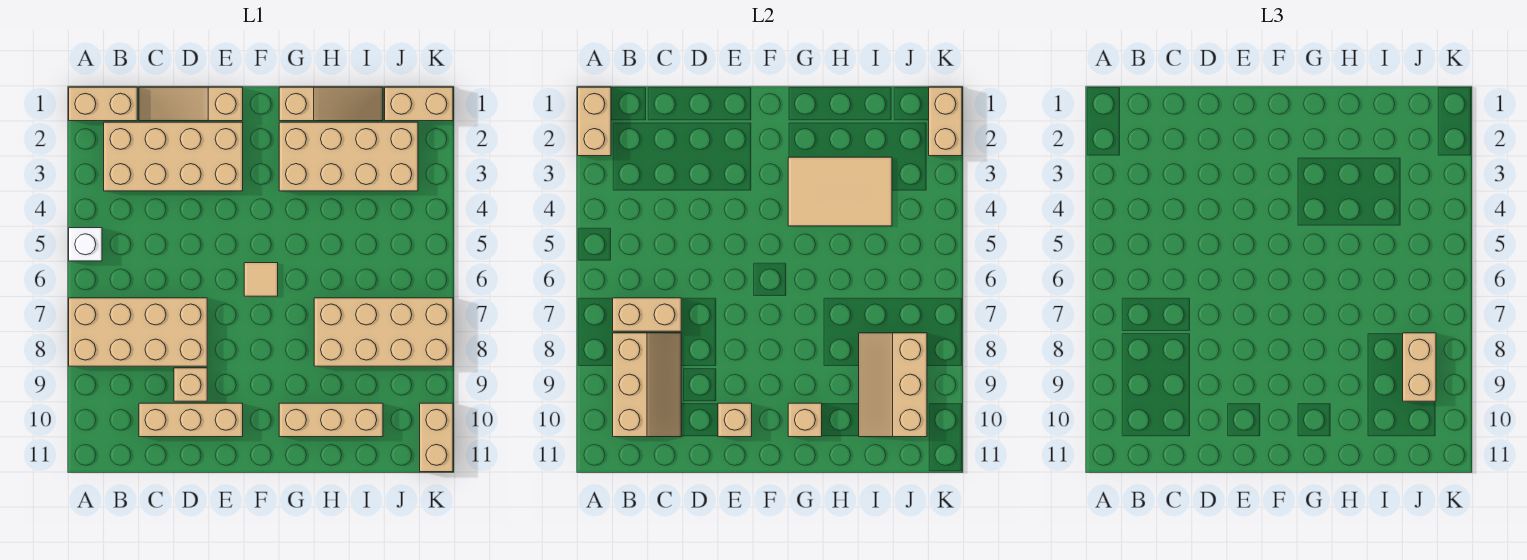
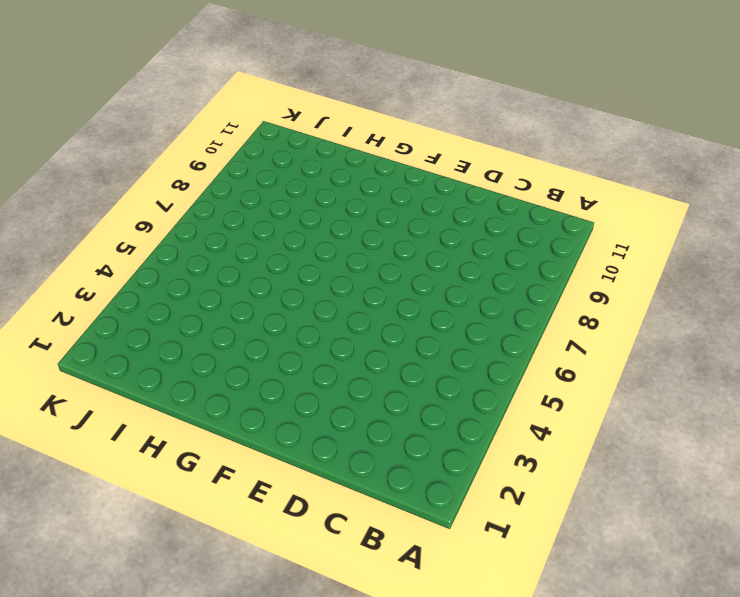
none -> tan brick A1:B1 level 1
none -> white brick A5 level 1
none -> tan brick A7:D8 level 1

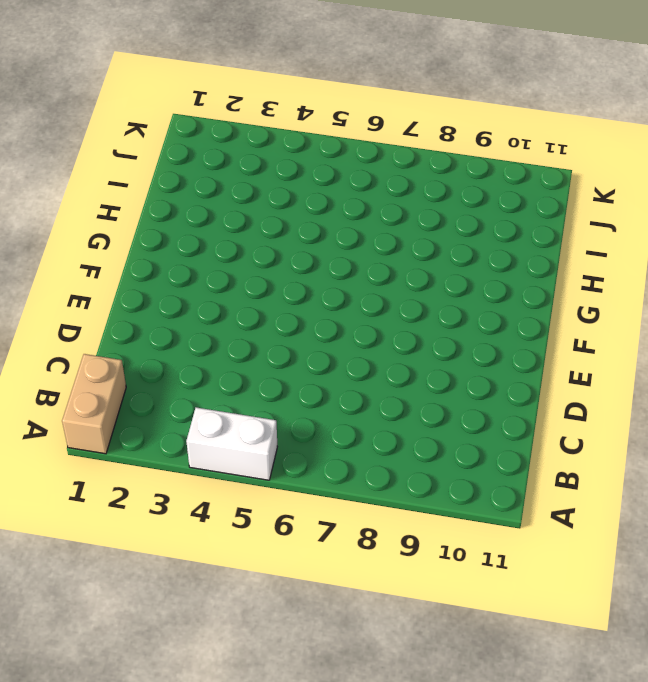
white brick A4:A5 level 1 -> white brick A5 level 1
none -> tan brick A7:D8 level 1
none -> tan brick B2:E3 level 1
none -> tan slope C1:E1 level 1 top E

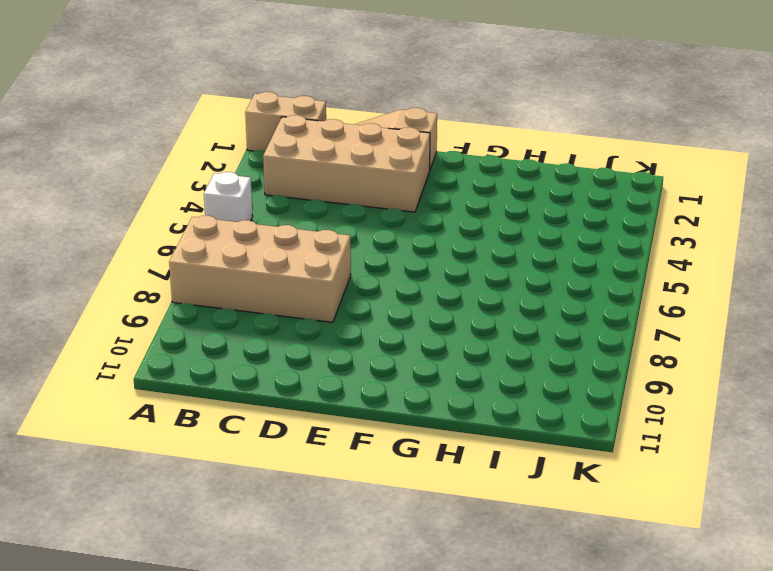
none -> tan brick C10:E10 level 1
none -> tan brick D9 level 1
none -> tan tile F6 level 1

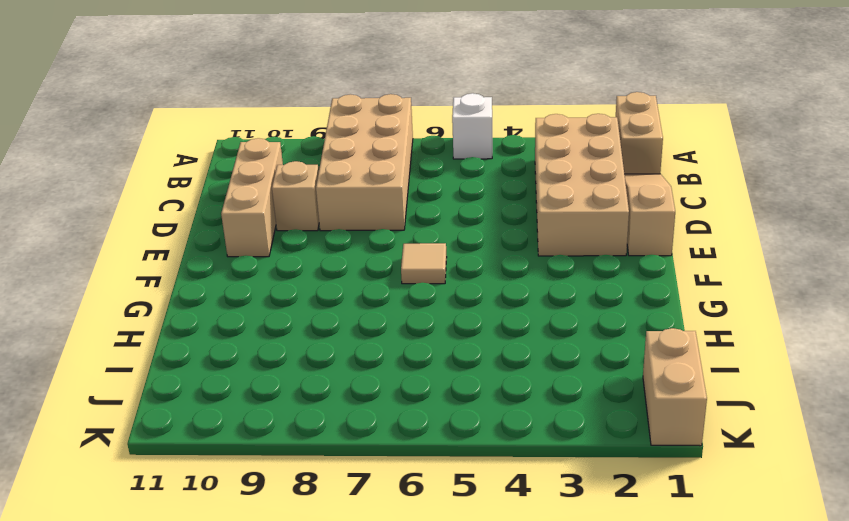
none -> tan slope G1:I1 level 1 top G
none -> tan brick G2:J3 level 1
none -> tan brick G10:I10 level 1

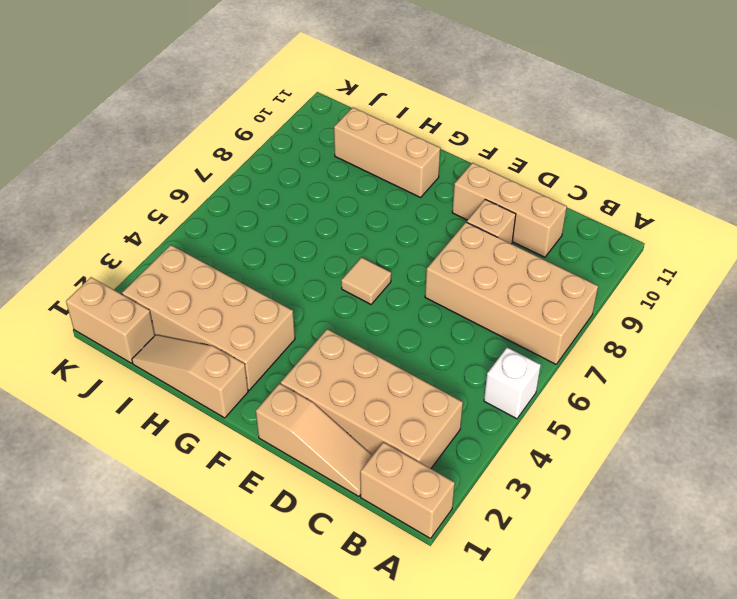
none -> tan brick H7:K8 level 1
none -> tan brick K10:K11 level 1
none -> tan brick A1:A2 level 2

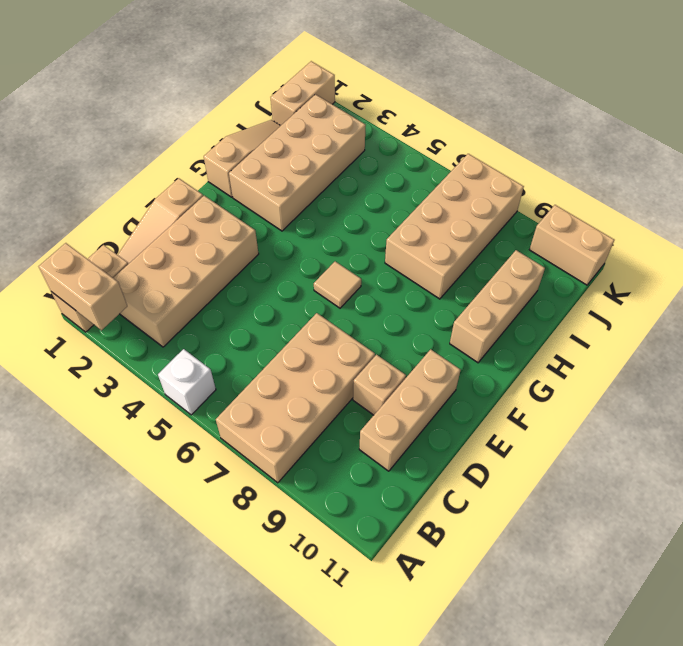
none -> tan brick B7:C7 level 2
none -> tan slope B8:C10 level 2 top B
none -> tan brick E10 level 2

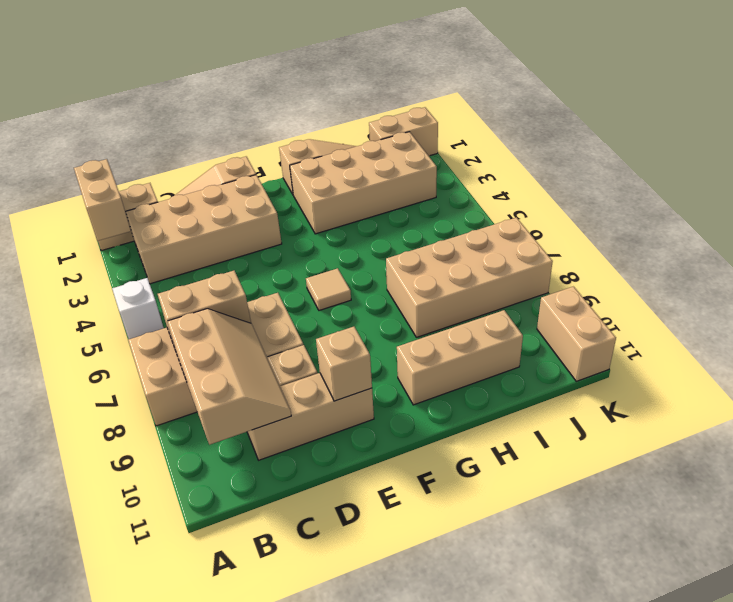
none -> tan tile G3:I4 level 2
none -> tan brick G10 level 2
none -> tan slope I8:J10 level 2 top J

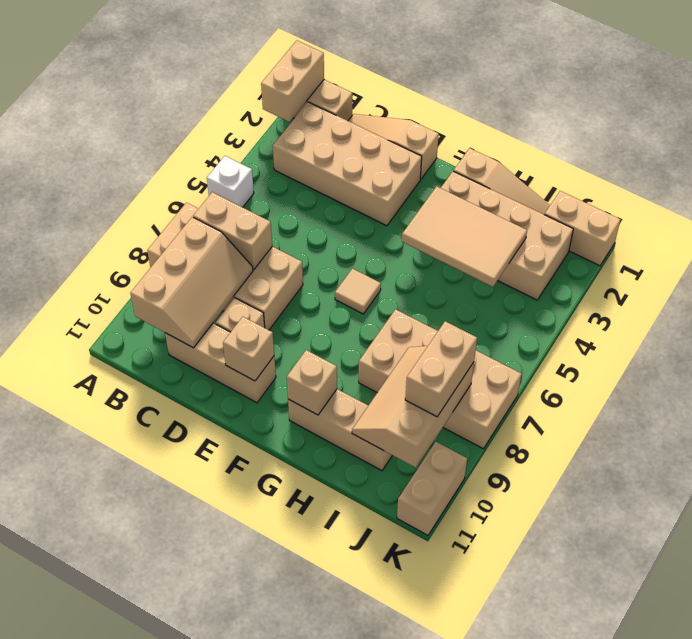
none -> tan brick K1:K2 level 2

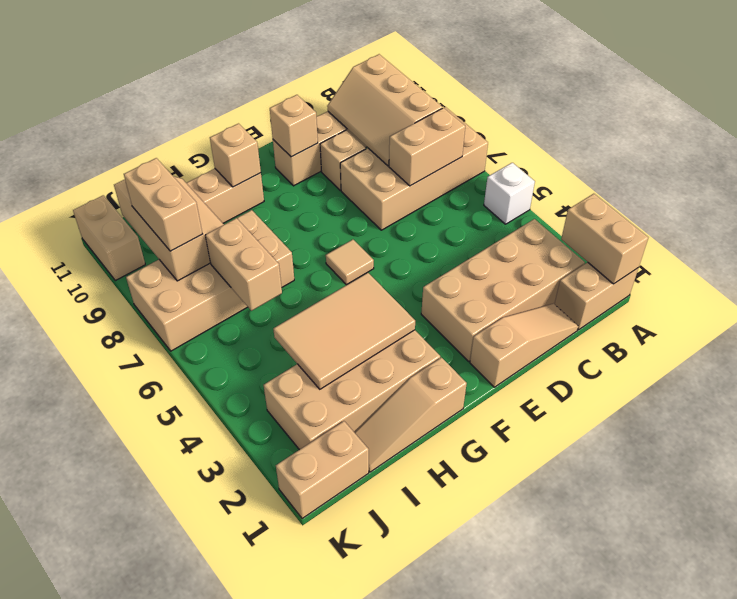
tan brick I6:I7 level 2 -> tan brick K1:K2 level 2

